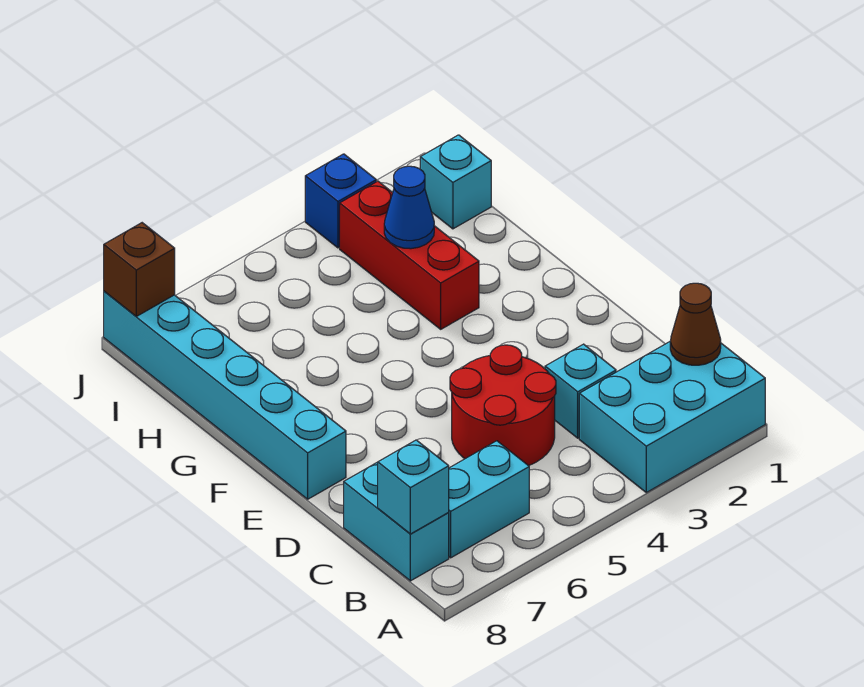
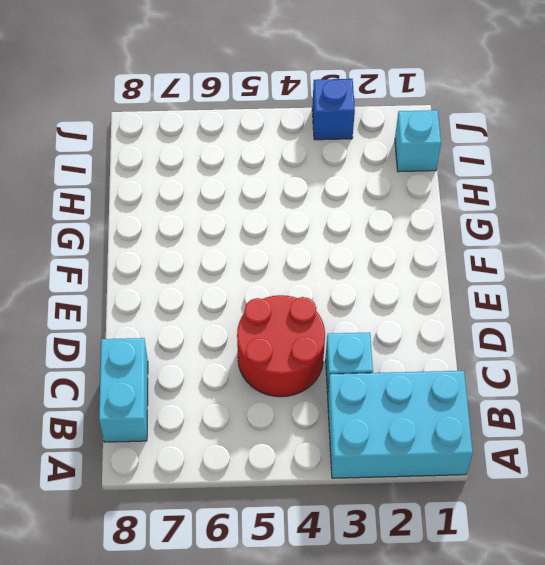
none -> cyan brick B6:B7 level 1
none -> cyan brick E8:J8 level 1
none -> red brick G3:I3 level 1

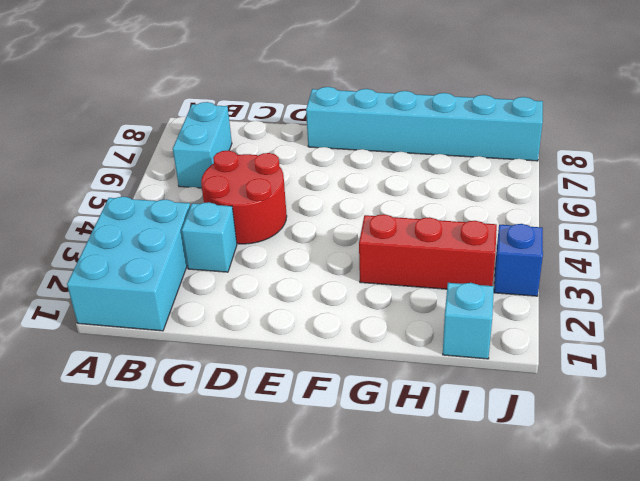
none -> cyan brick B8:C8 level 1
none -> brown cone B1 level 2
none -> cyan brick B8 level 2

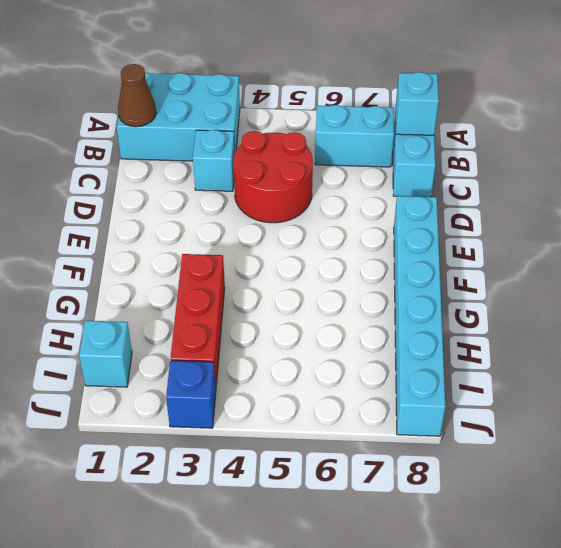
none -> blue cone H3 level 2
none -> brown brick J8 level 2

